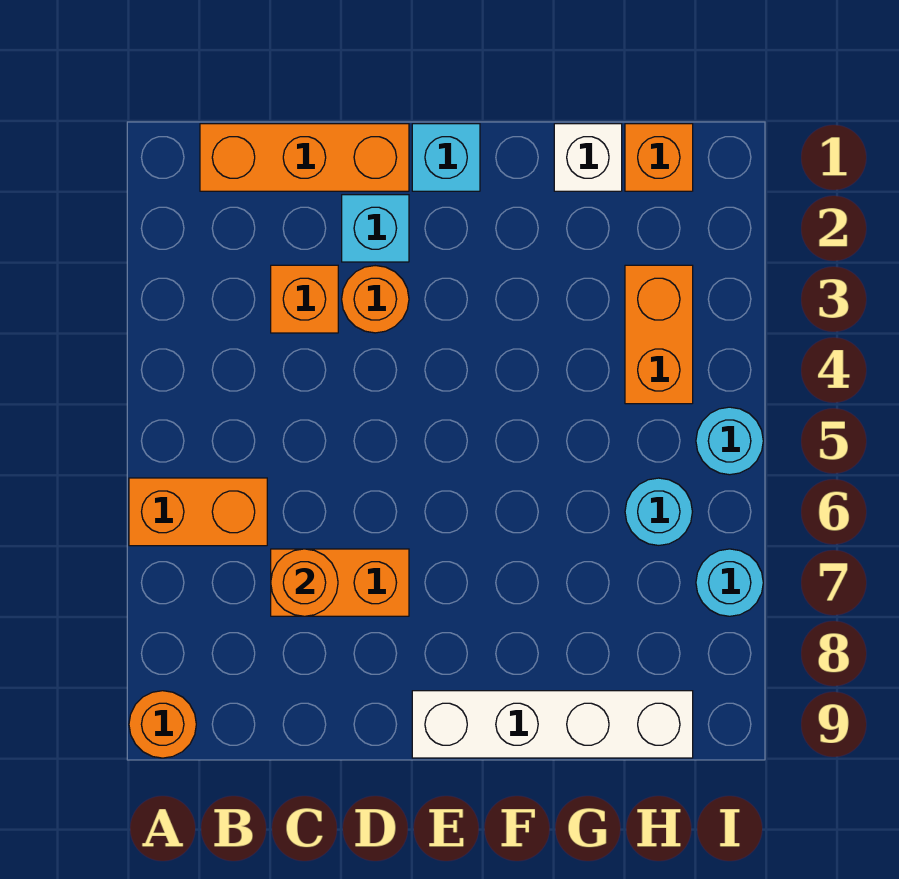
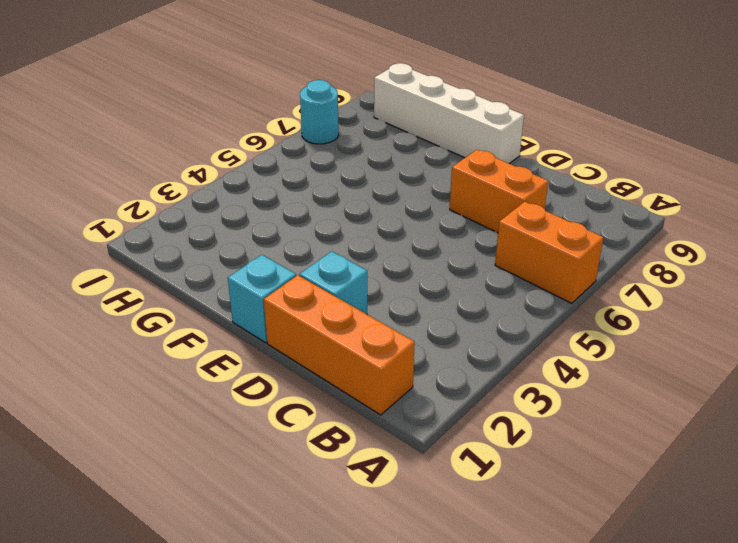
none -> orange round brick A9 level 1
none -> orange brick C3 level 1
none -> orange round brick D3 level 1

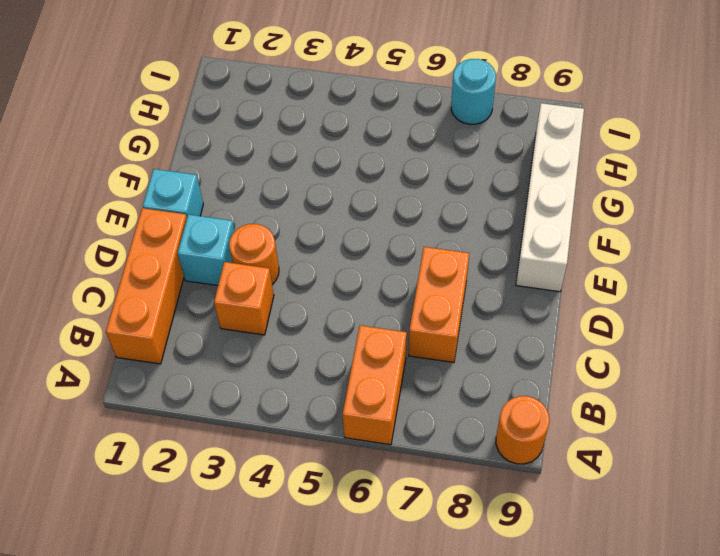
none -> white brick G1 level 1
none -> orange brick H1 level 1
none -> orange brick H3:H4 level 1

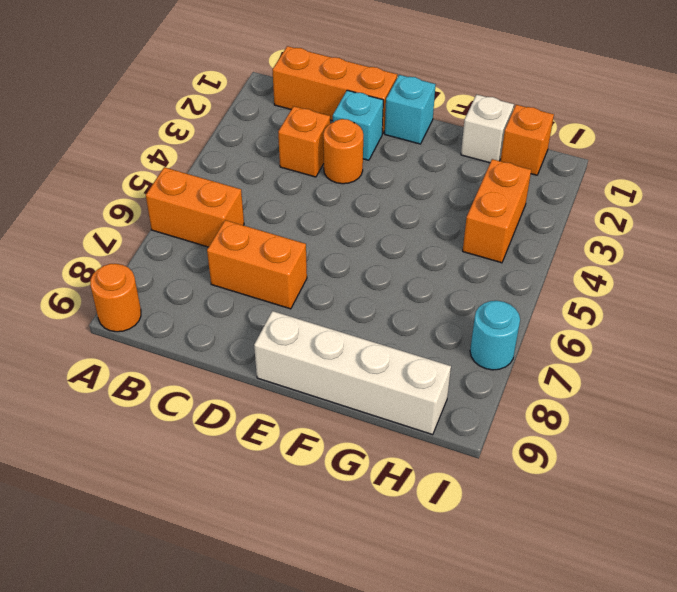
none -> cyan round brick H6 level 1
none -> cyan round brick I5 level 1
none -> orange round brick C7 level 2

